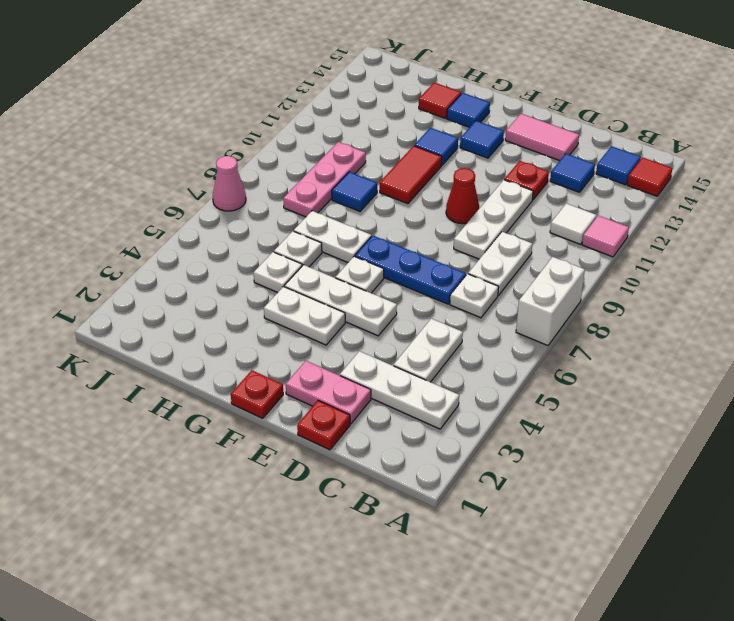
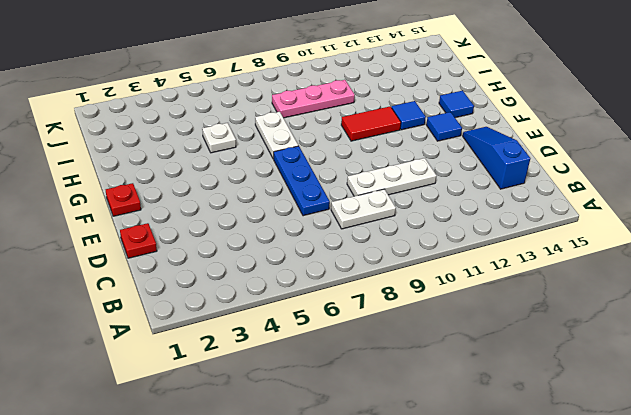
blue slope C14:E14 level 1 top C -> pink tile D14:E14 level 1
none -> white brick A7:A8 level 1
none -> pink tile A11 level 1
none -> red tile A14 level 1
none -> white plate B3:D3 level 1

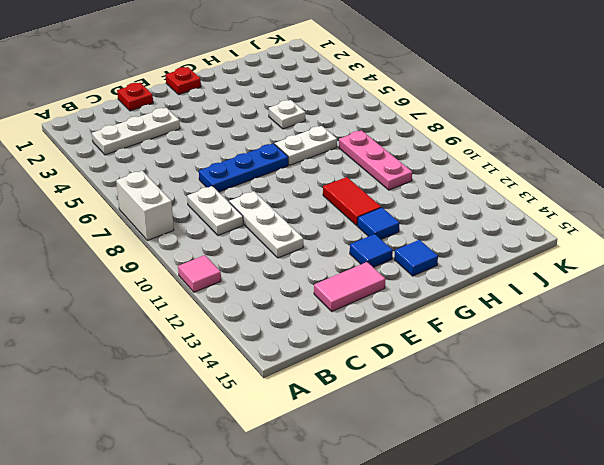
none -> red tile A14 level 1
none -> white tile B11 level 1
none -> blue tile B14 level 1
none -> white plate C4:C5 level 1

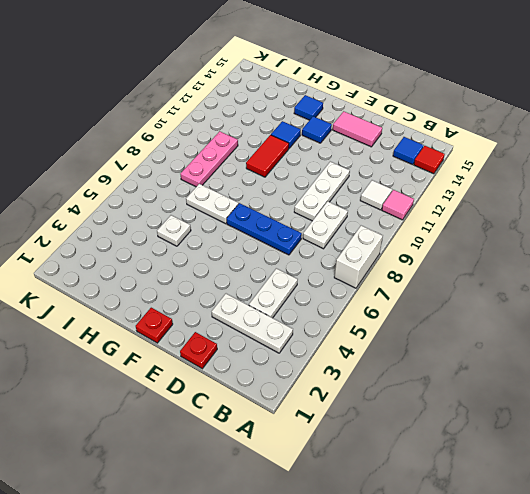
none -> white plate C7 level 1
none -> blue tile C13 level 1
none -> pink plate D2:E2 level 1
none -> red plate D12 level 1

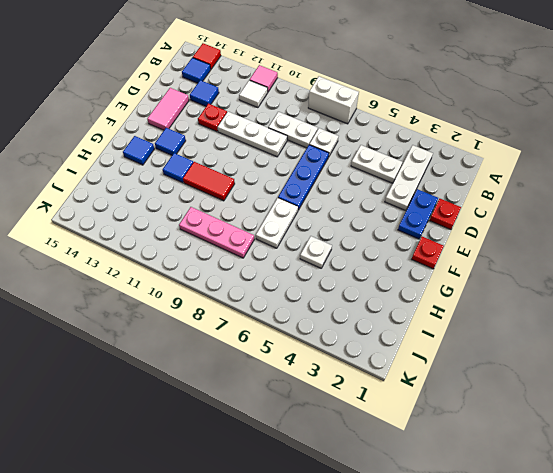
blue plate D2:E2 level 1 -> pink plate D2:E2 level 1
none -> white plate E5:G5 level 1
none -> red cone E10 level 1
none -> white plate F4:G4 level 1
none -> white plate F6 level 1

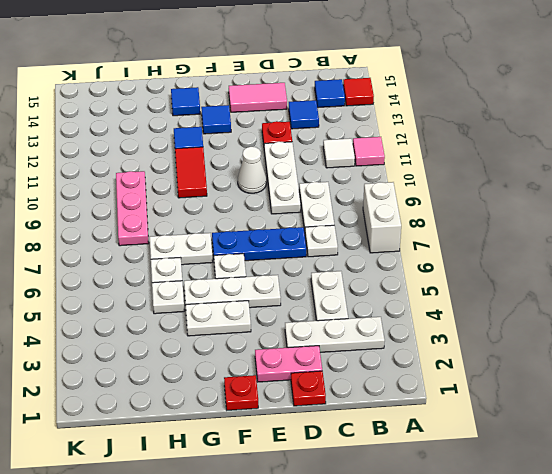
white cone E10 level 1 -> red cone E10 level 1
none -> blue tile H9 level 1
none -> red tile H14 level 1
none -> pink cone K7 level 1

